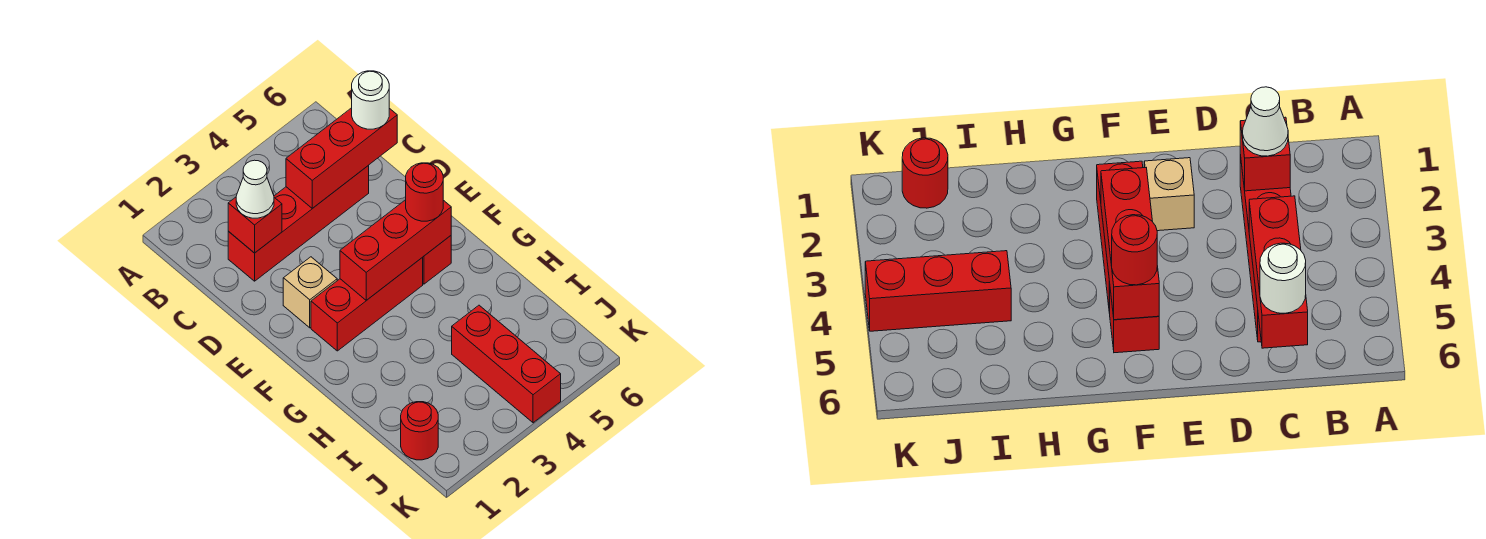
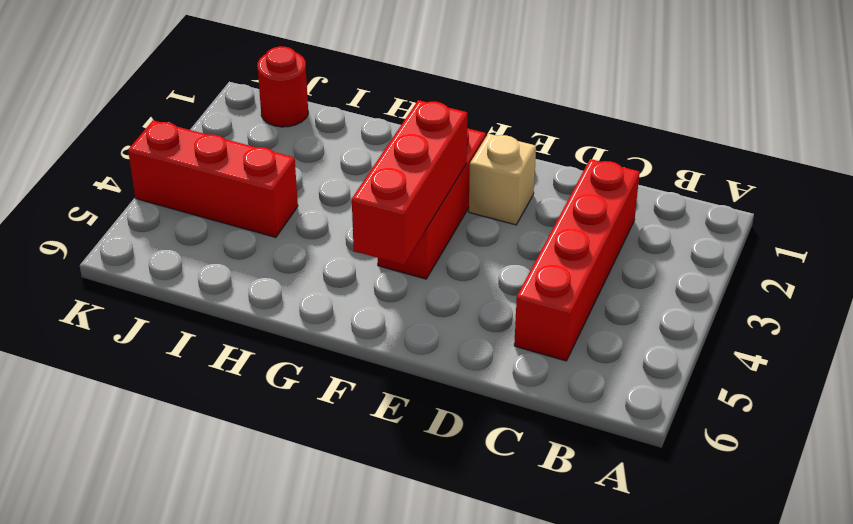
none -> red brick F5 level 1
none -> red brick C2 level 2
none -> red brick C4:C6 level 2

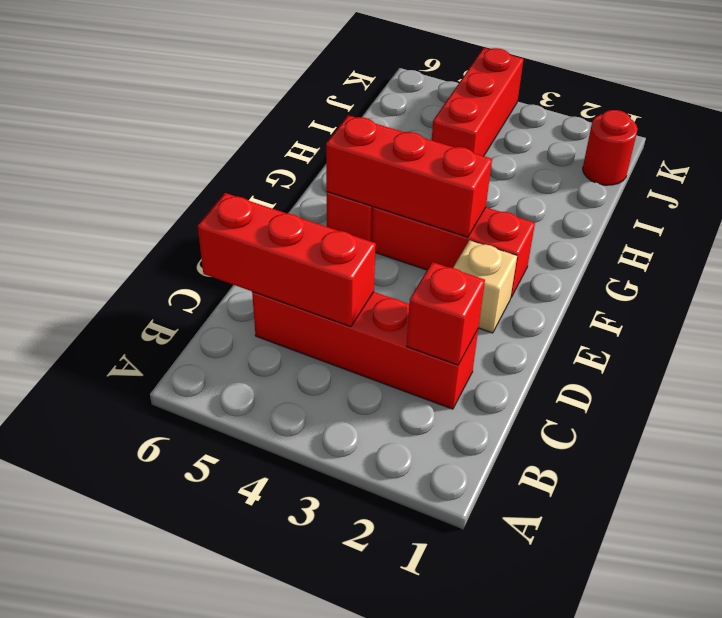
none -> white cone C2 level 3
none -> white round brick C6 level 3
none -> red round brick F5 level 3

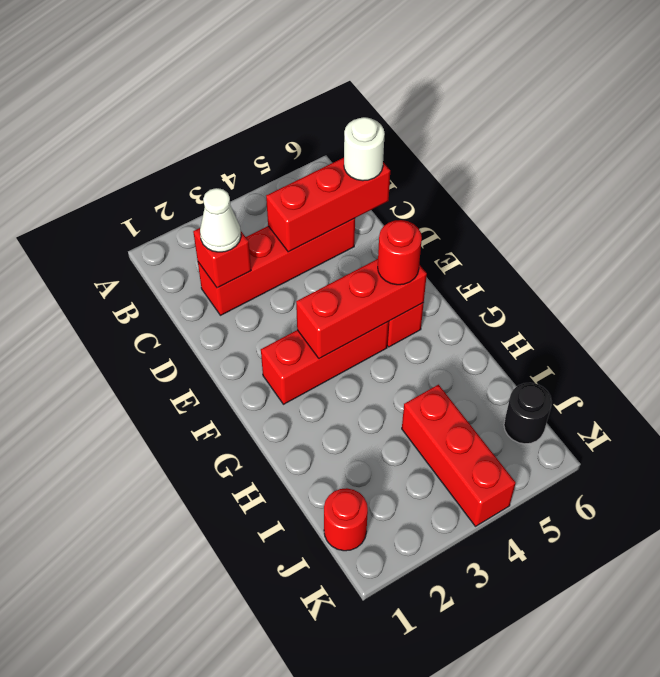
black round brick J6 level 1 -> none
none -> tan brick E2 level 1

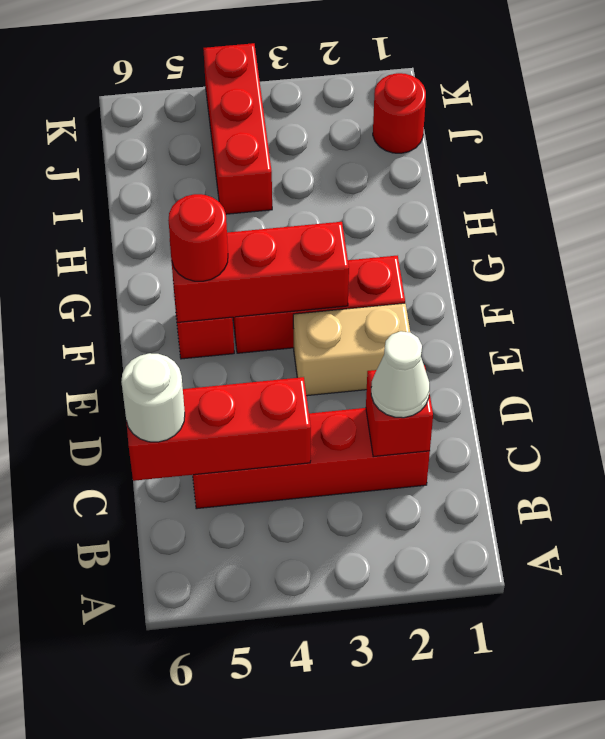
tan brick E2:E3 level 1 -> tan brick E2 level 1

